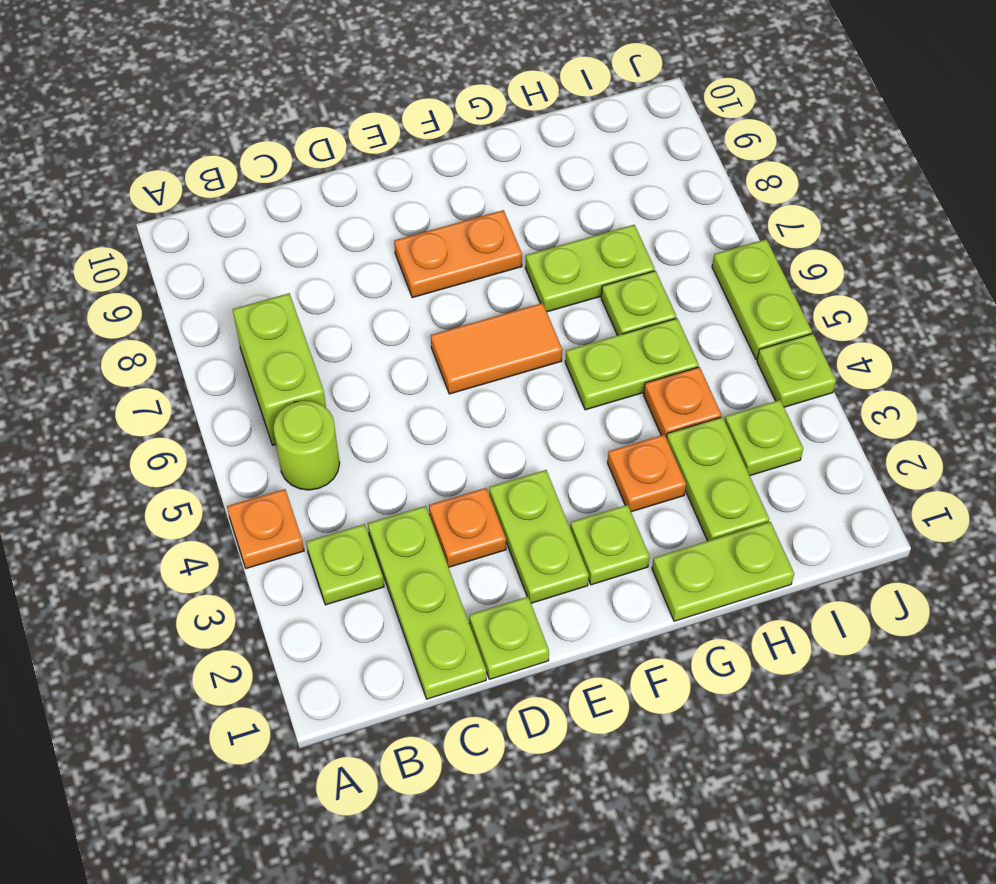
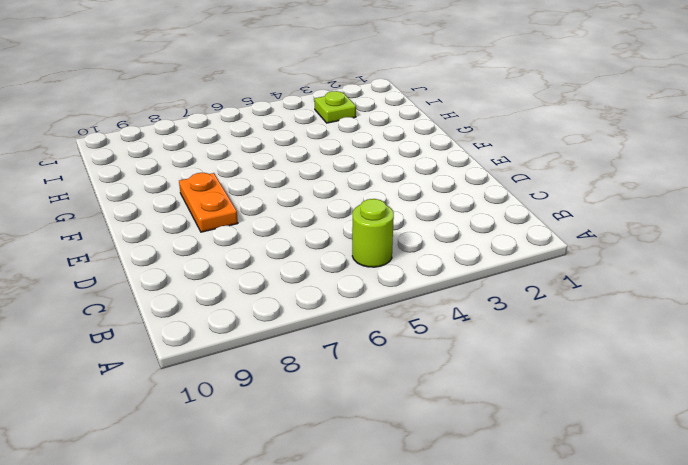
none -> orange plate A4 level 1
none -> lime plate B3 level 1
none -> lime brick B6:B7 level 1

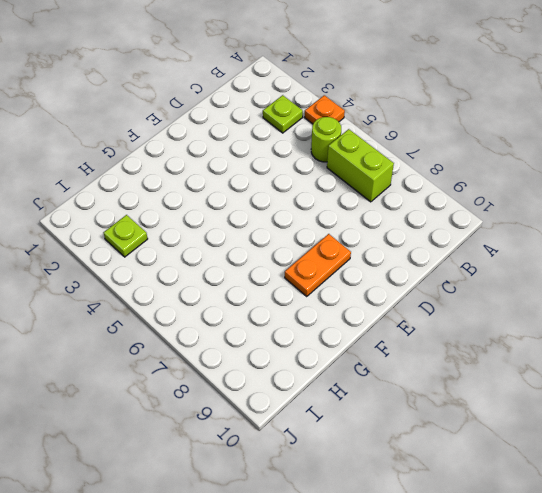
none -> lime plate C1:C3 level 1
none -> lime plate D1 level 1
none -> orange plate D3 level 1

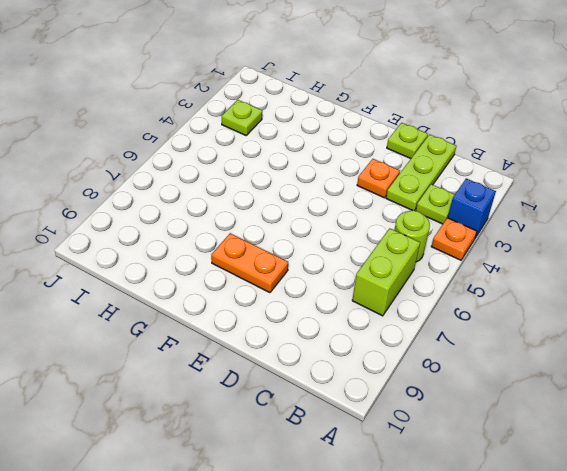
blue brick A3 level 1 -> none
none -> lime plate E2:E3 level 1
none -> orange tile E6:F6 level 1
none -> lime plate F2 level 1

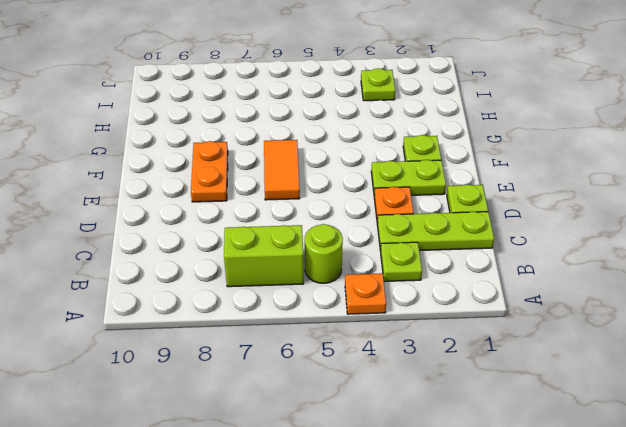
none -> lime plate G1:H1 level 1
none -> orange plate G3 level 1
none -> lime plate G5:H5 level 1

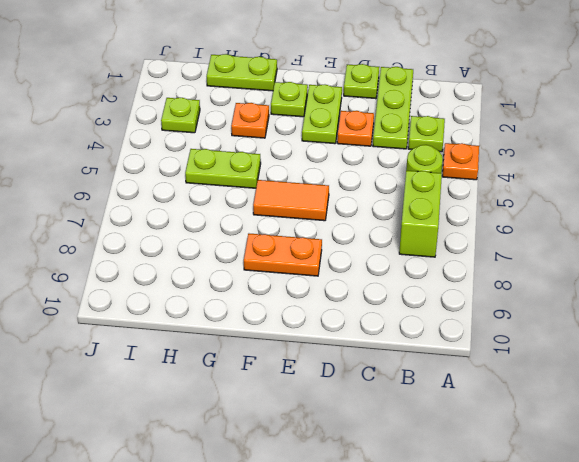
none -> lime plate G7:H7 level 1
none -> lime plate H2:H3 level 1
none -> orange plate H4 level 1

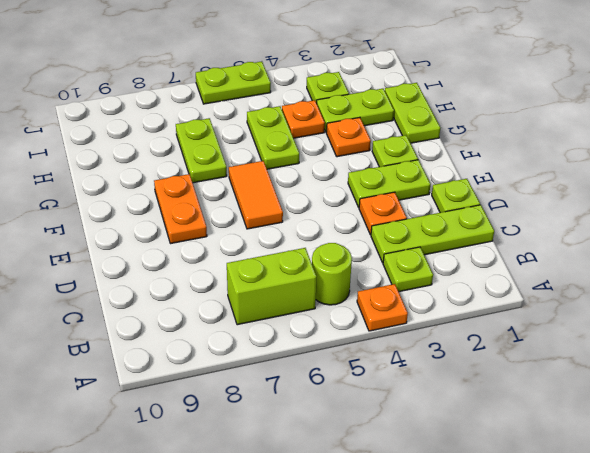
none -> lime plate H6 level 1
none -> lime plate J4 level 1

